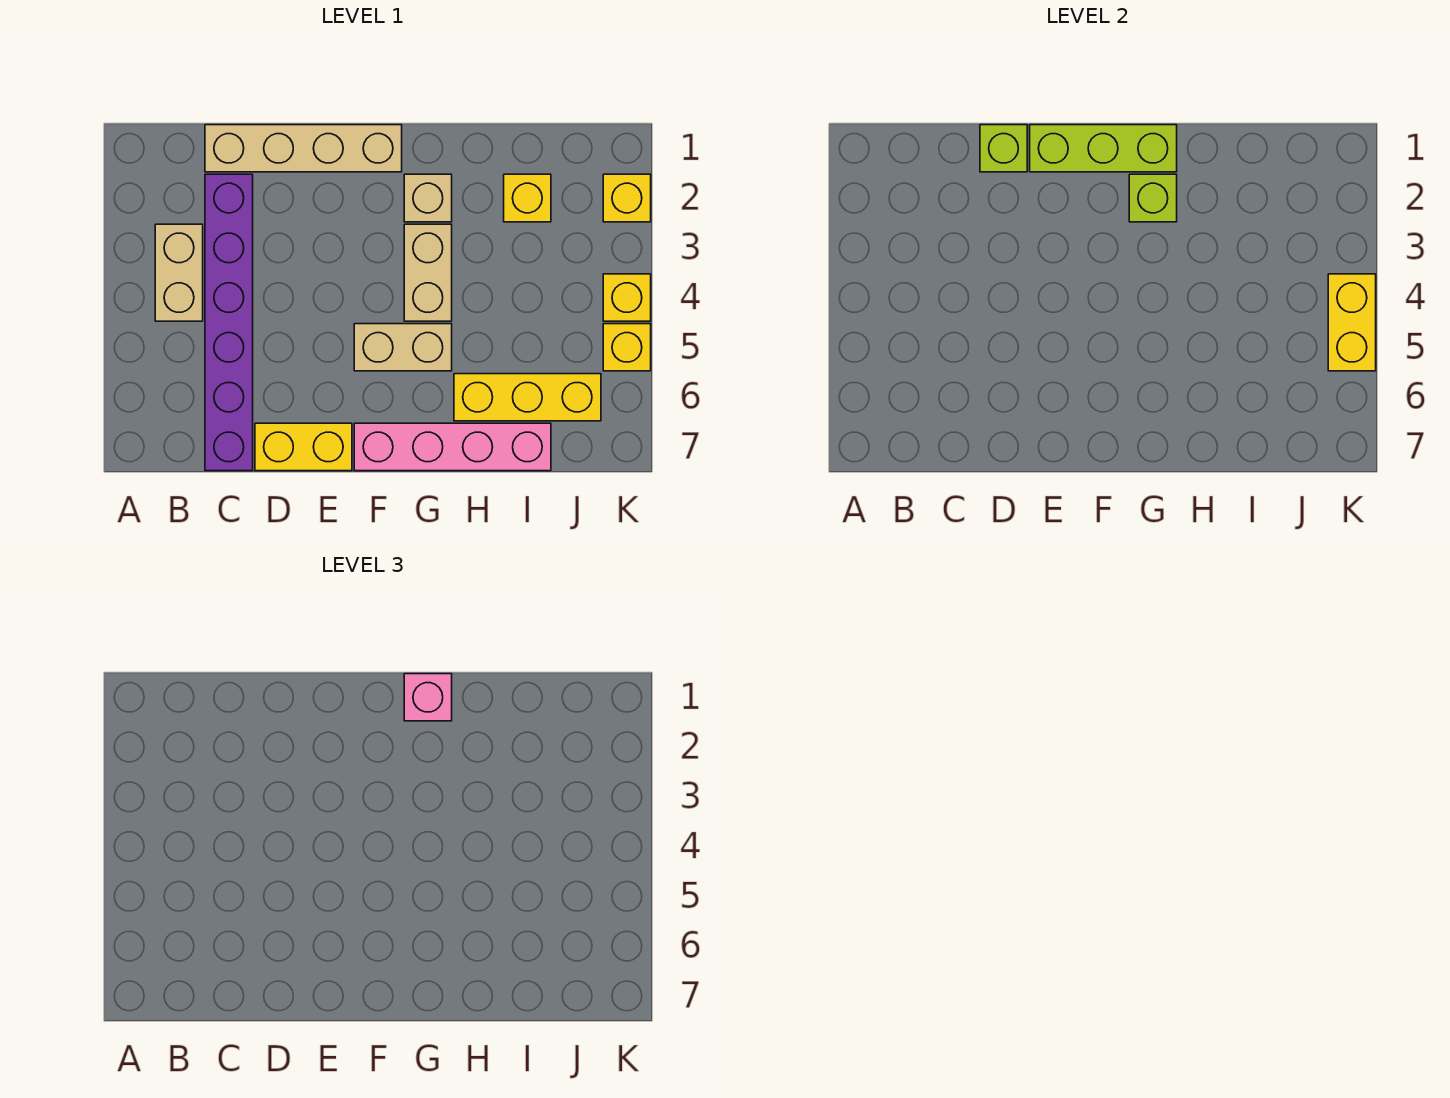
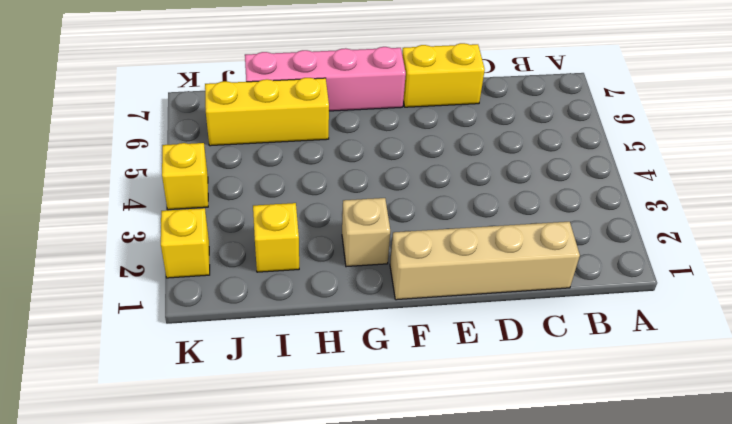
none -> tan brick B3:B4 level 1
none -> purple brick C2:C7 level 1
none -> tan brick F5:G5 level 1

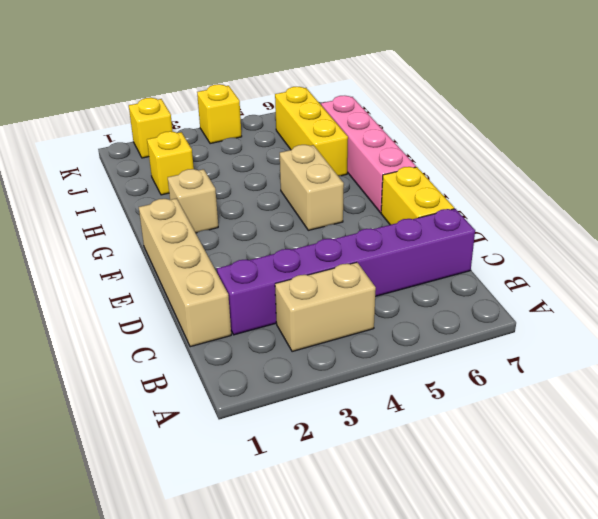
none -> tan brick G3:G4 level 1
none -> yellow brick K5 level 1
none -> lime brick D1 level 2

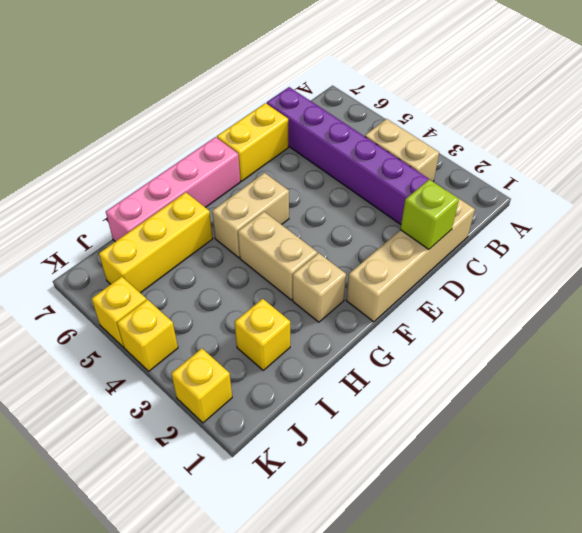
none -> lime brick E1:G1 level 2
none -> lime brick G2 level 2
none -> yellow brick K4:K5 level 2

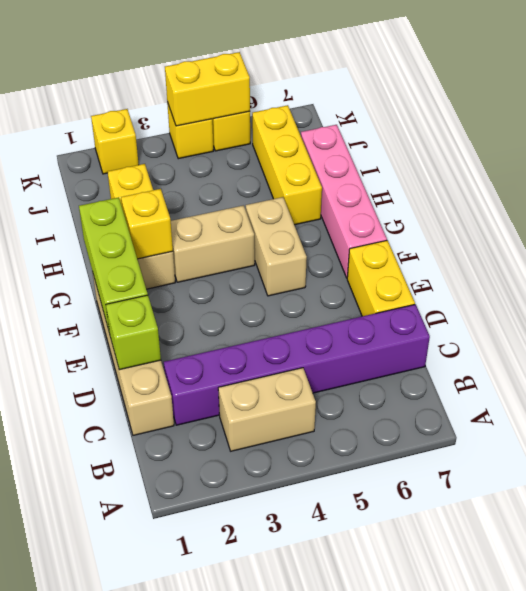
yellow brick G2 level 2 -> lime brick G2 level 2
none -> pink brick G1 level 3

